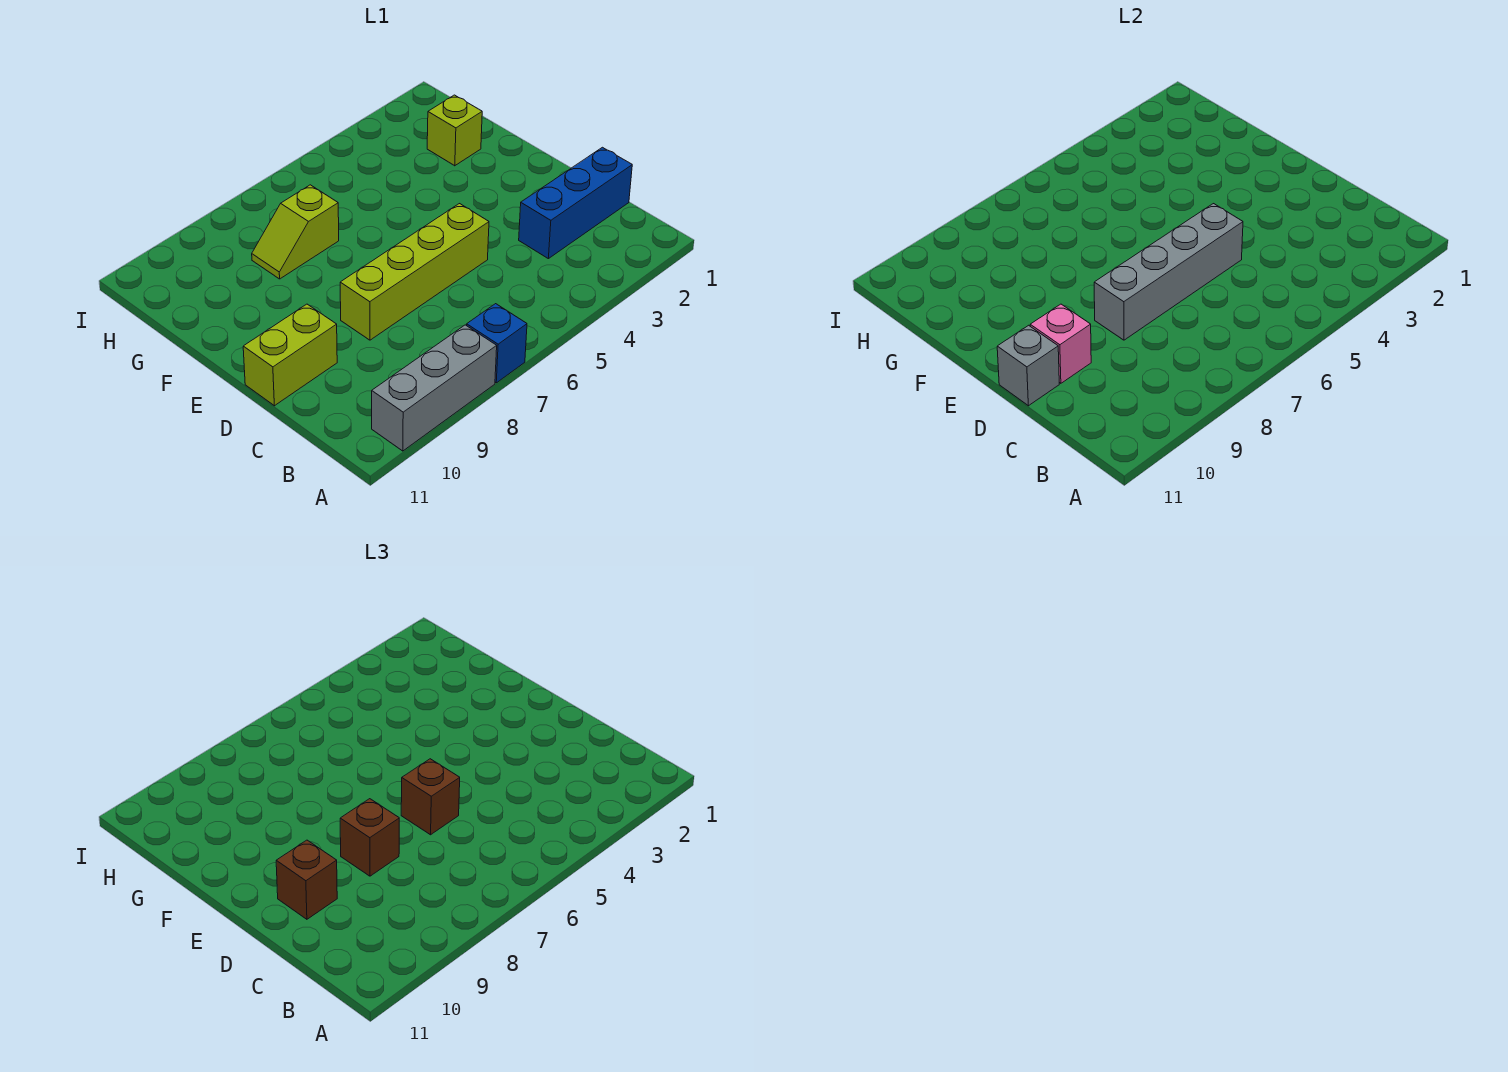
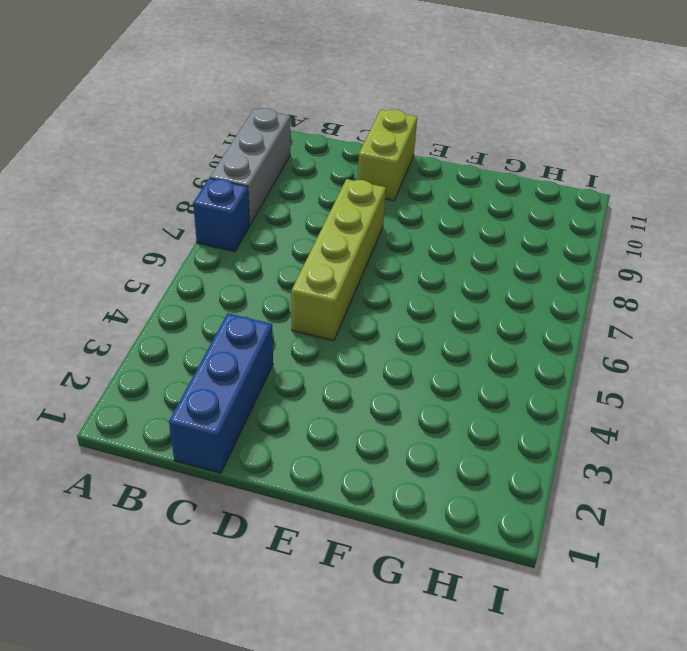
none -> lime brick G2 level 1
none -> lime slope G7:G8 level 1 top 7
none -> grey brick D5:D8 level 2

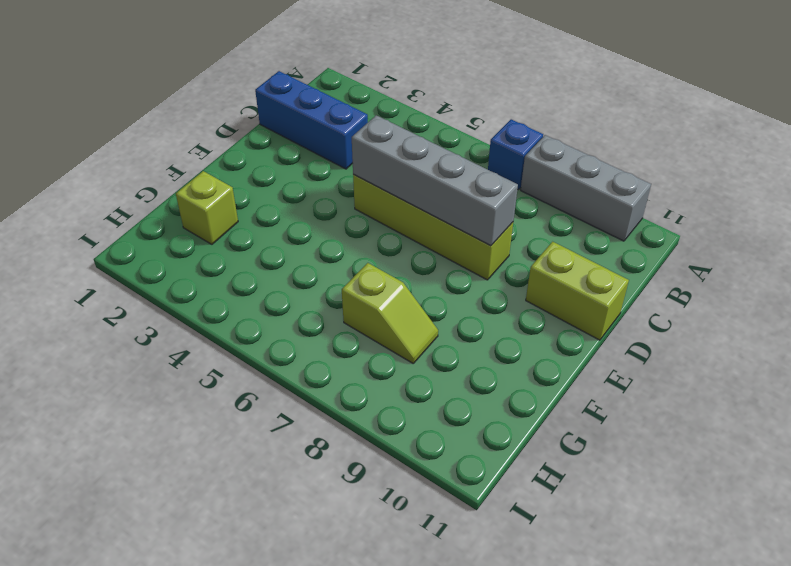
none -> pink brick D10 level 2
none -> grey brick D11 level 2
none -> brown brick D6 level 3

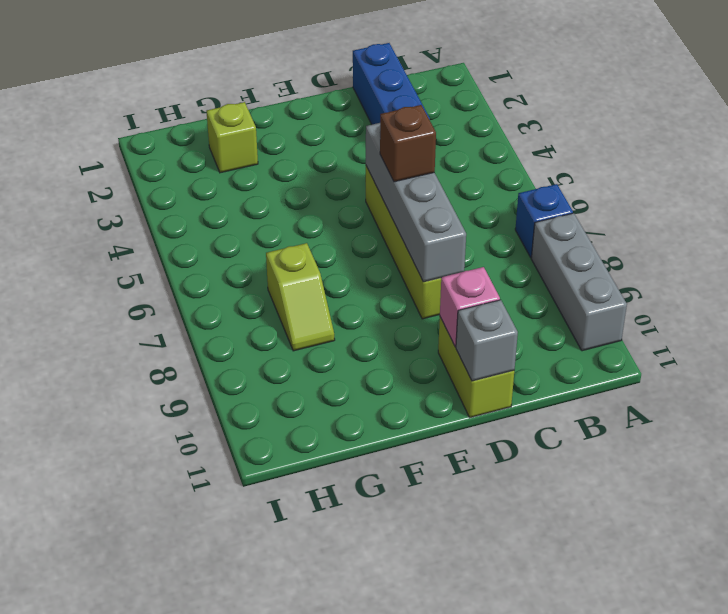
none -> brown brick D8 level 3
none -> brown brick D10 level 3

